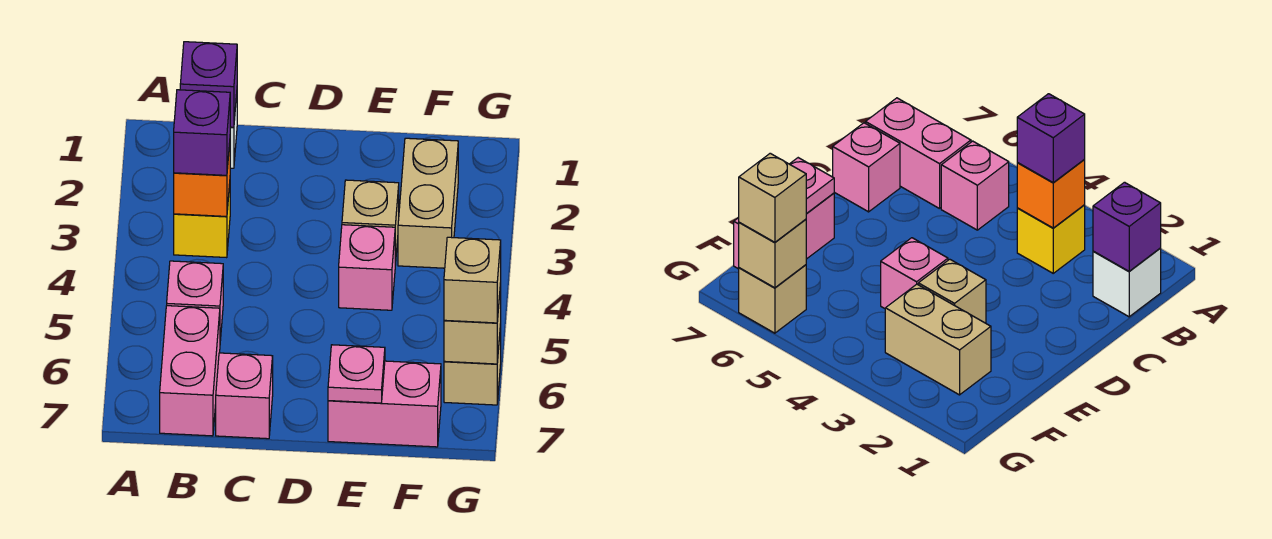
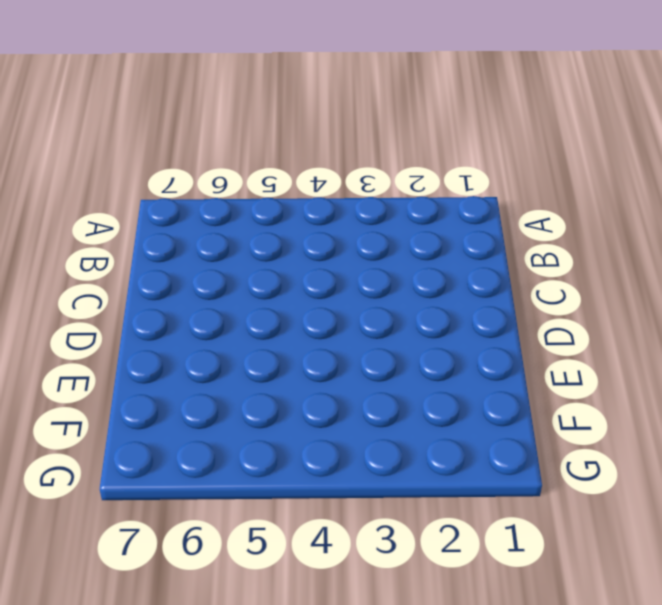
none -> white brick B1 level 1
none -> yellow brick B3 level 1
none -> pink brick B5 level 1

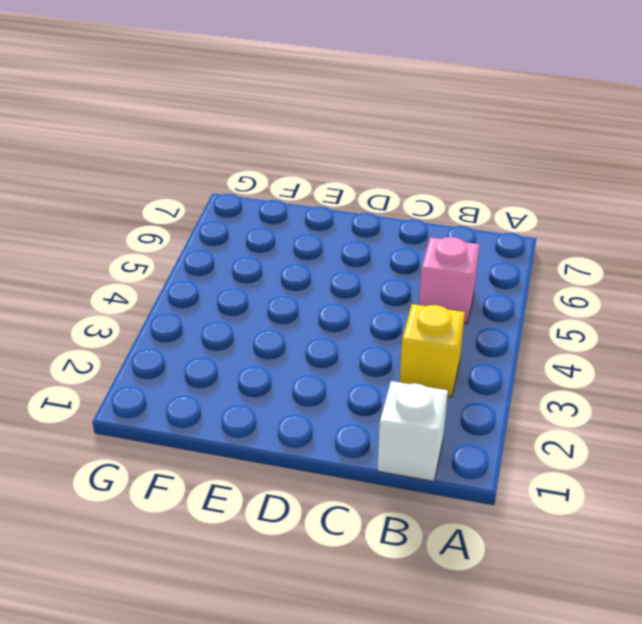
none -> pink brick B6:B7 level 1
none -> pink brick C7 level 1
none -> tan brick E3 level 1

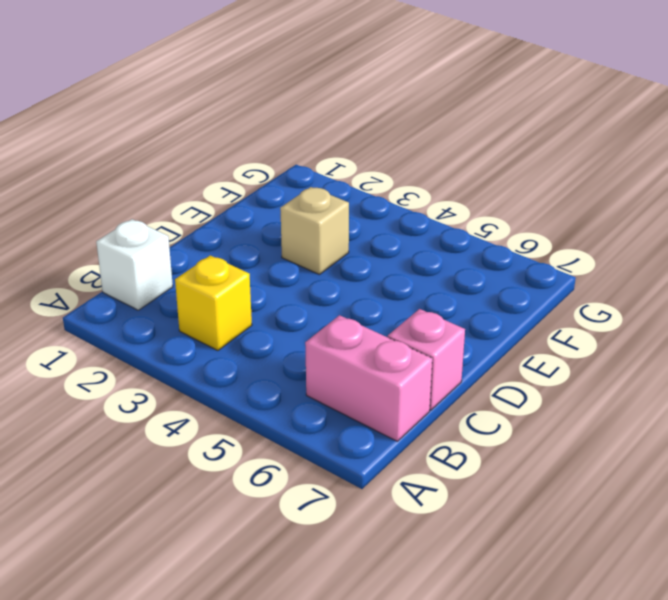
none -> pink brick B5 level 1
none -> pink brick E4 level 1
none -> pink brick E7:F7 level 1

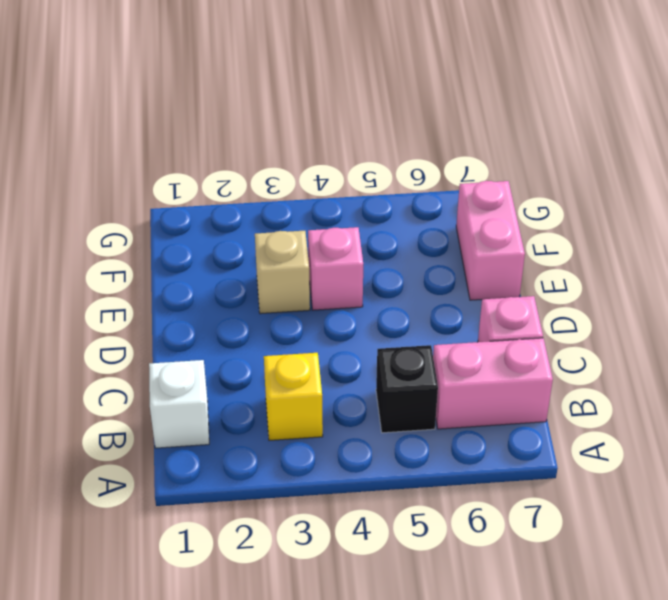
black brick B5 level 1 -> pink brick B5 level 1
none -> tan brick F2:F3 level 1
none -> tan brick G6 level 1
none -> purple brick B1 level 2

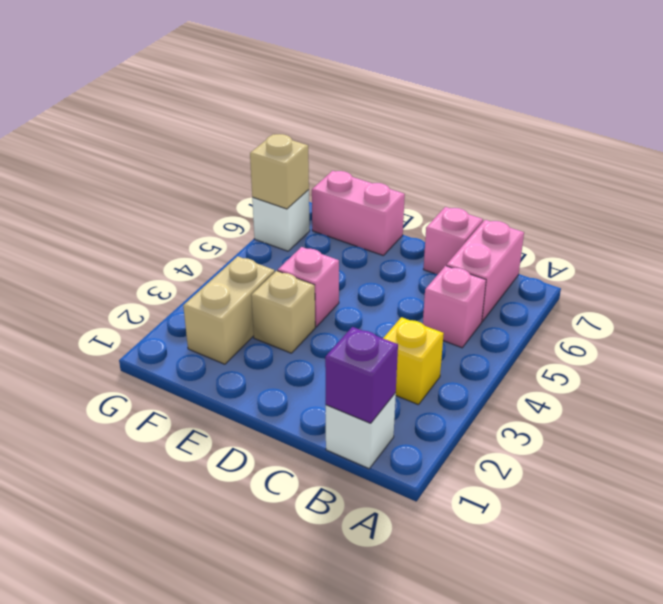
white brick G6 level 1 -> tan brick G6 level 1
none -> orange brick B3 level 2
none -> pink plate E7 level 2
none -> purple brick B3 level 3

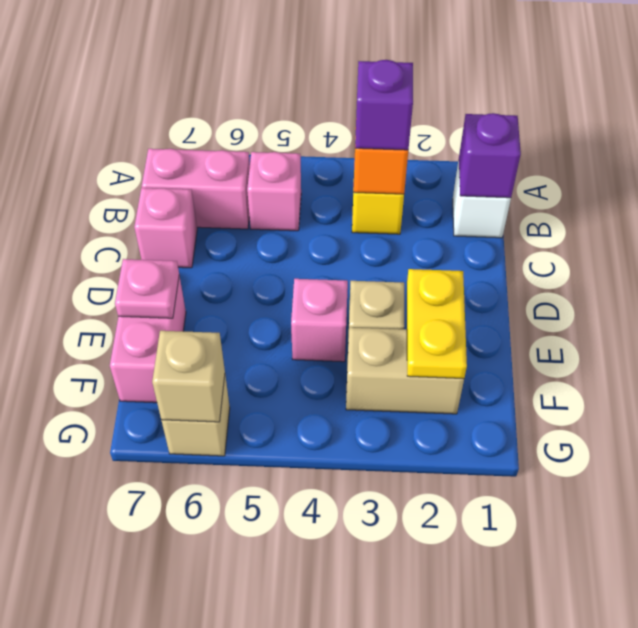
yellow plate E2:F2 level 2 -> none
none -> tan brick G6 level 3

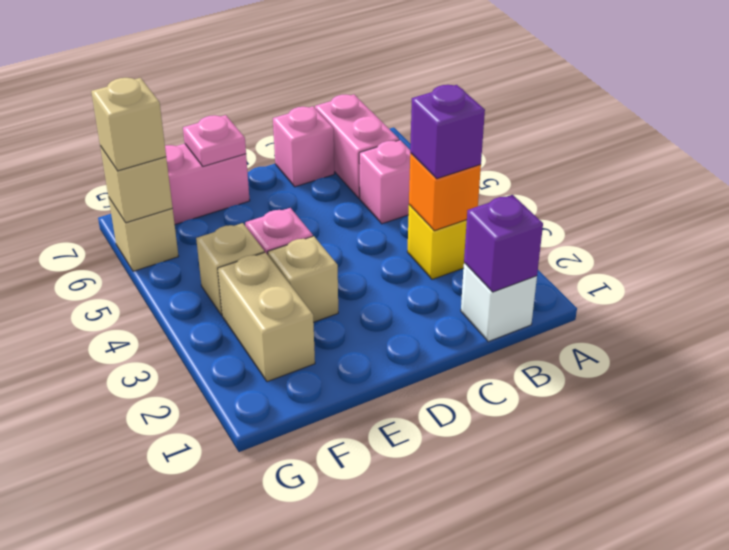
tan brick F4 level 1 -> none

